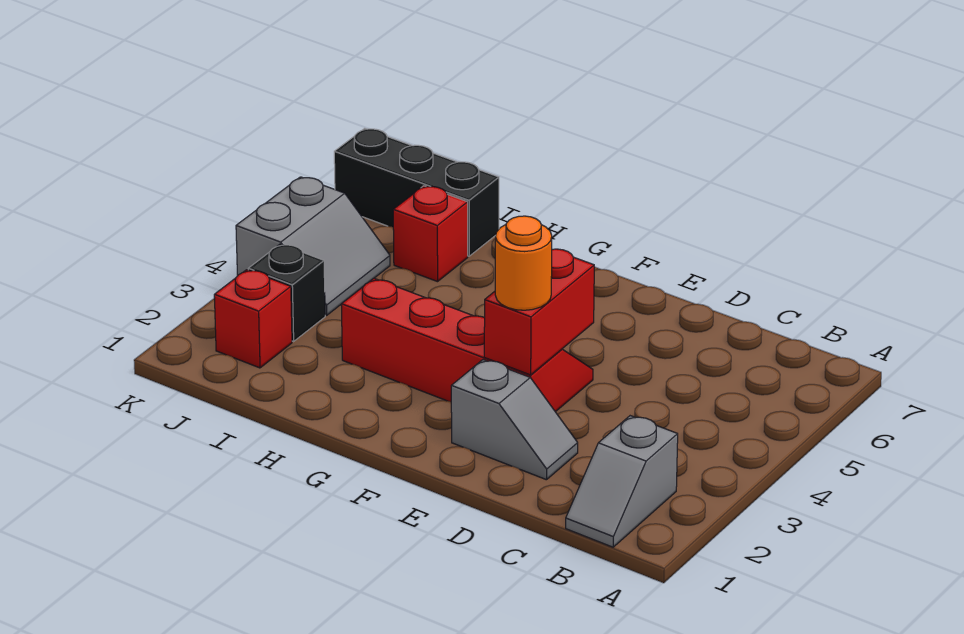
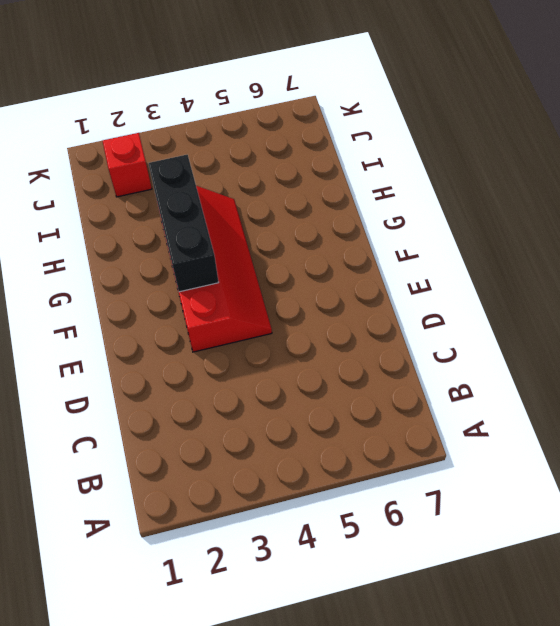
black brick F3:H3 level 2 -> black brick I7:K7 level 1
none -> grey slope B1:B2 level 1 top 2
none -> grey slope D2:E2 level 1 top E

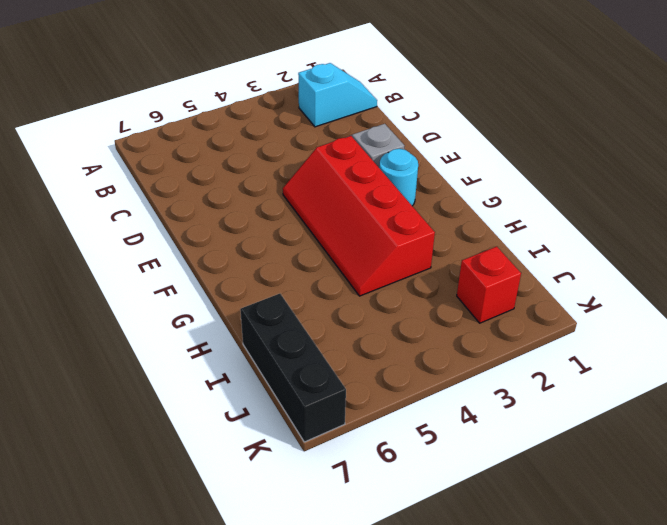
cyan slope B1:B2 level 1 top 2 -> grey slope B1:B2 level 1 top 2
cyan round brick F2 level 1 -> none
none -> red brick I6 level 1
none -> black brick J3 level 1

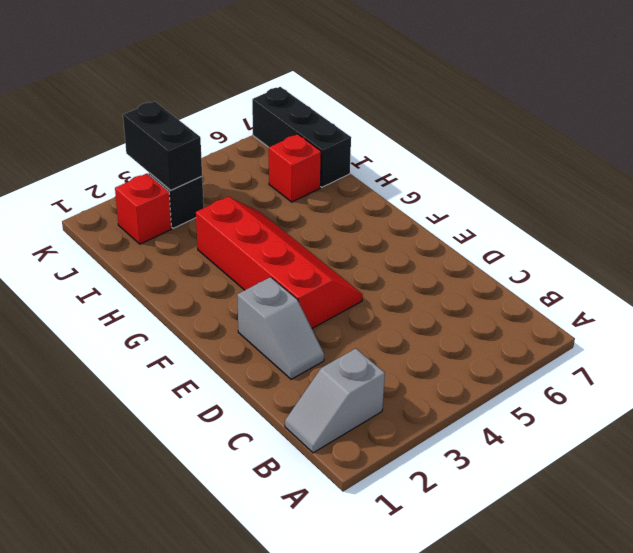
black brick J3:K3 level 2 -> none
none -> grey slope J4:K5 level 1 top K
none -> red brick E3:E4 level 2

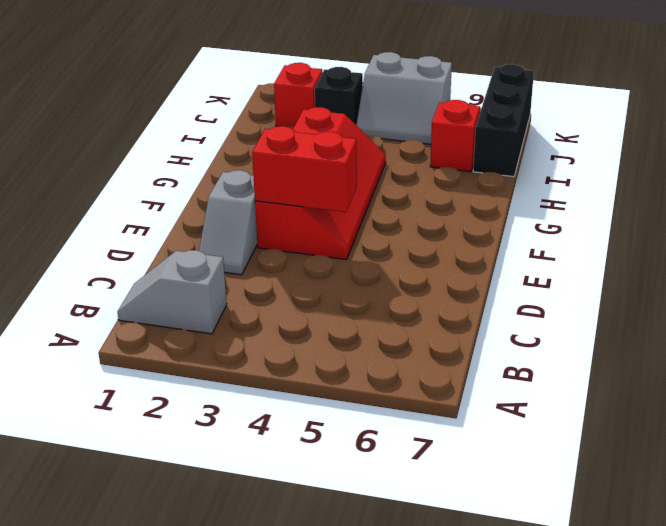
none -> orange round brick E3 level 3

